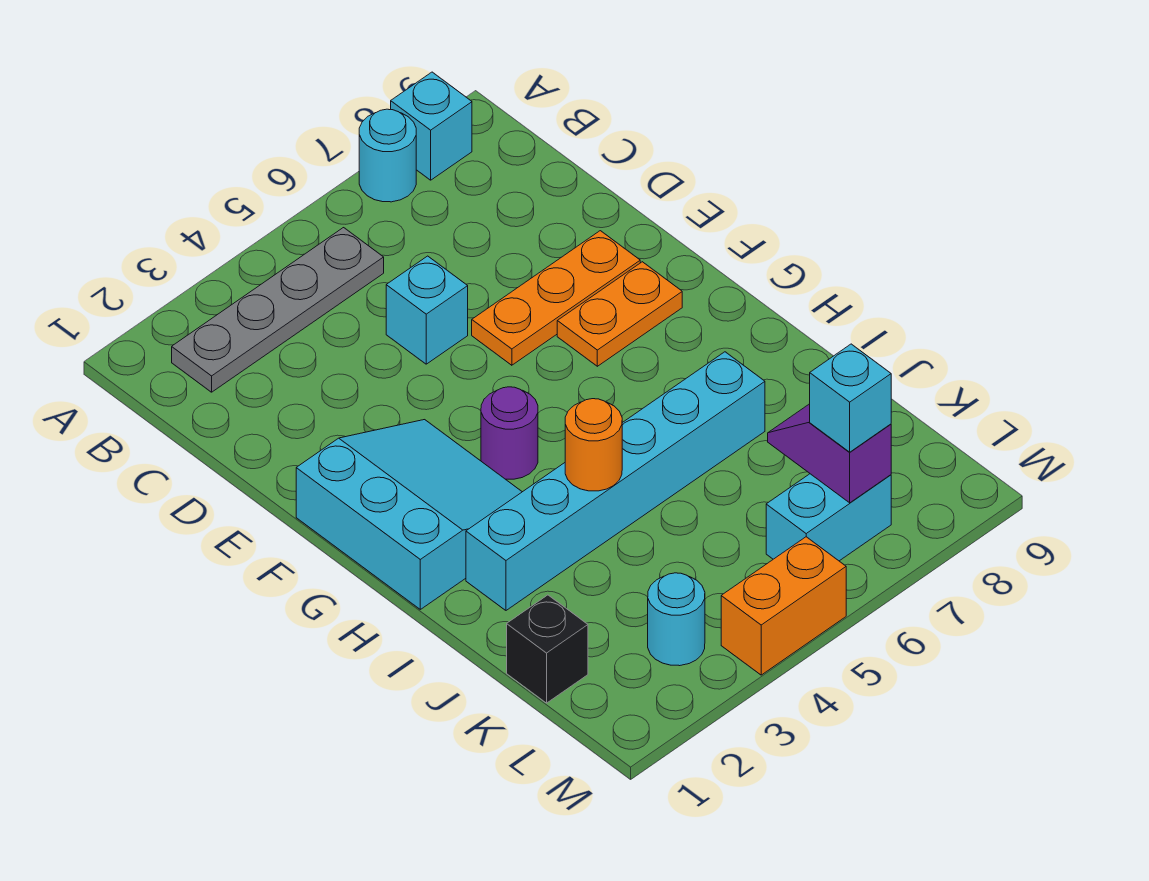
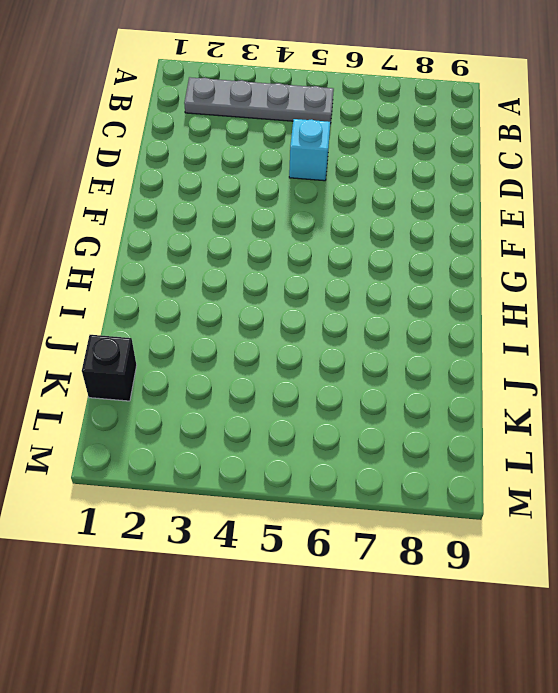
none -> cyan round brick A7 level 1
none -> cyan brick A8 level 1
none -> orange plate E6:E8 level 1

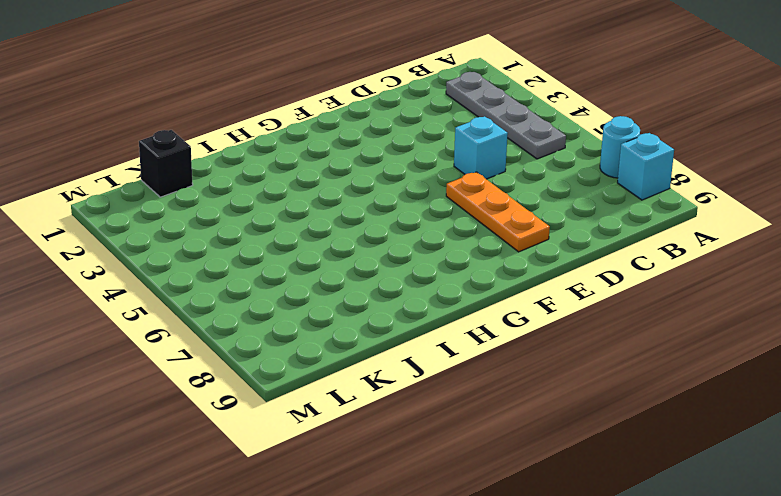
none -> cyan slope F1:H3 level 1 top 1
none -> orange plate F7:F8 level 1
none -> purple round brick G4 level 1

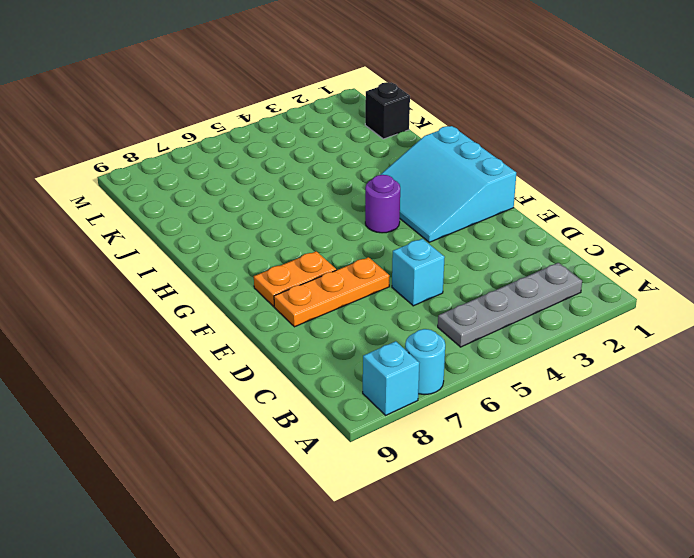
none -> cyan brick I2:I7 level 1
none -> cyan round brick L3 level 1
none -> cyan brick L6:L7 level 1

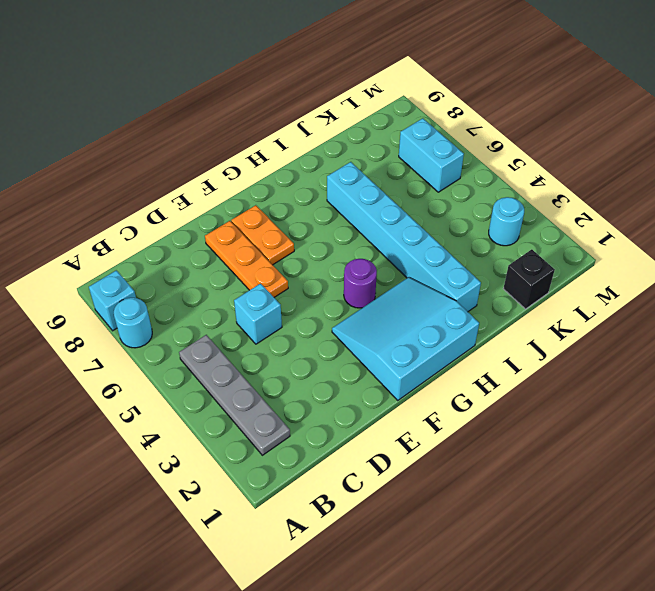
none -> orange brick M4:M5 level 1
none -> orange round brick I4 level 2
none -> purple slope K7:L7 level 2 top L

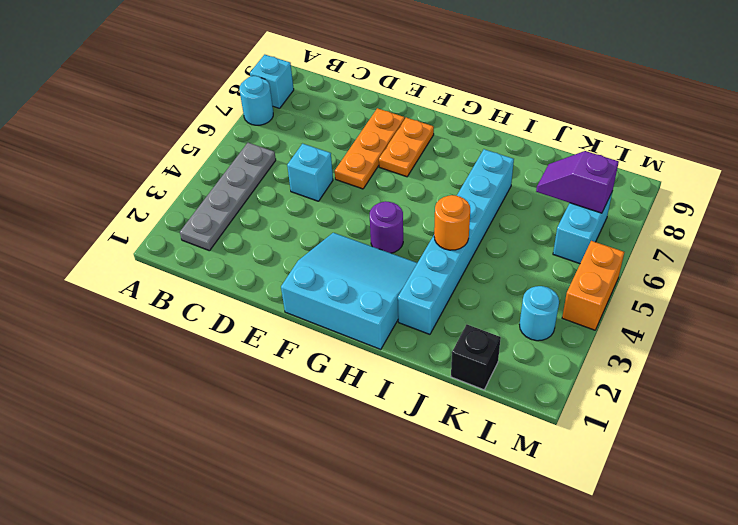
none -> cyan brick L7 level 3

